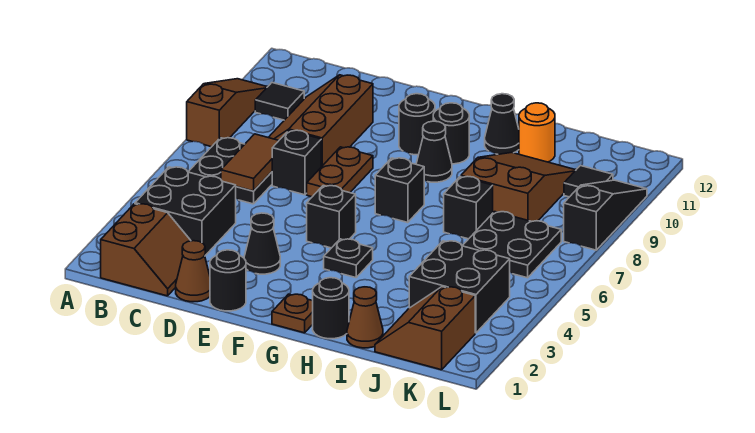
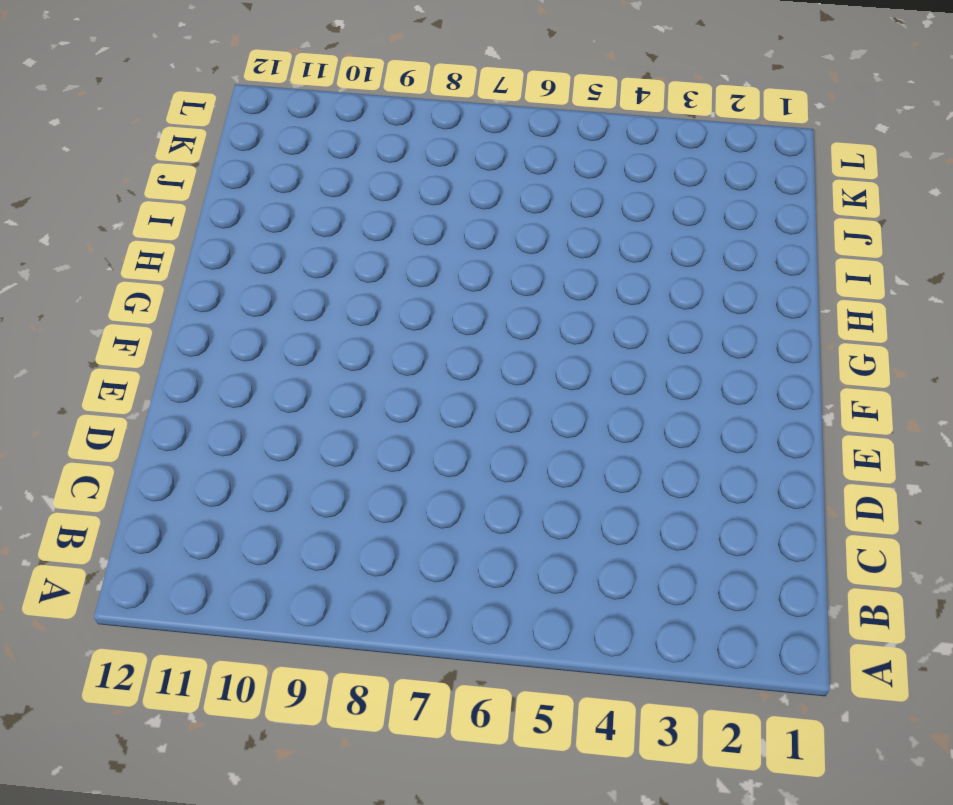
none -> brown slope A8:A10 level 1 top 8
none -> brown slope B1:C2 level 1 top B
none -> black brick B3:C4 level 1
none -> black plate B6:C7 level 1

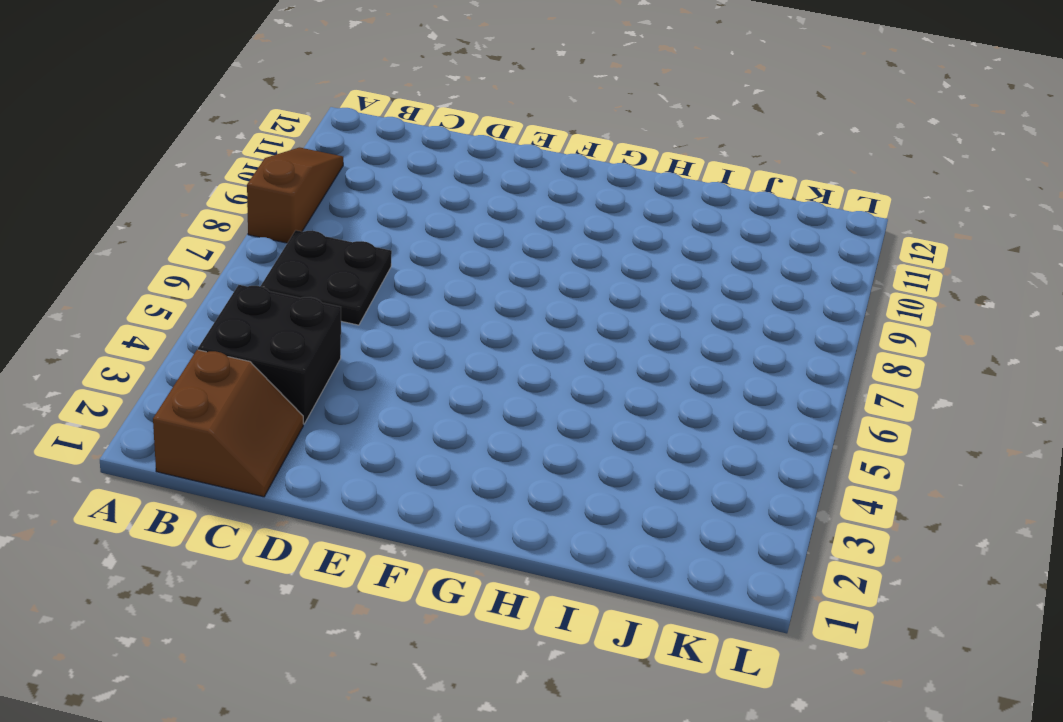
none -> black tile B10 level 1
none -> brown slope C8:D10 level 1 top D
none -> brown cone D1 level 1
none -> black brick D7 level 1

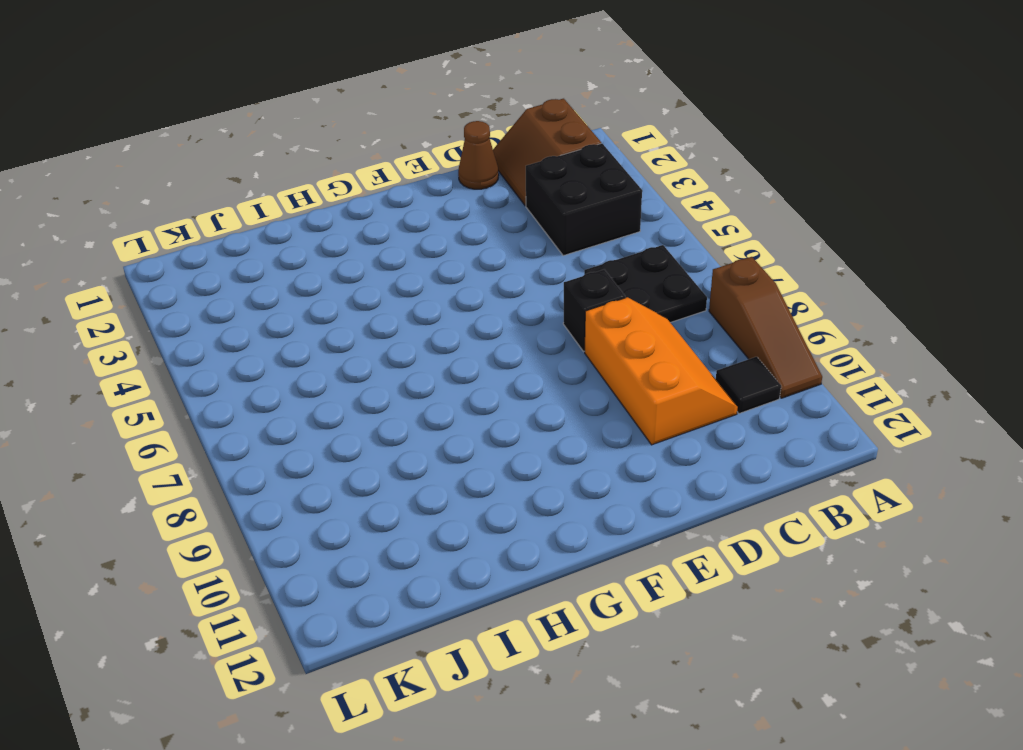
orange slope C8:D10 level 1 top D -> brown slope C8:D10 level 1 top D
none -> black round brick E1 level 1
none -> black cone E3 level 1
none -> brown plate E7:E8 level 1
none -> black brick F5 level 1

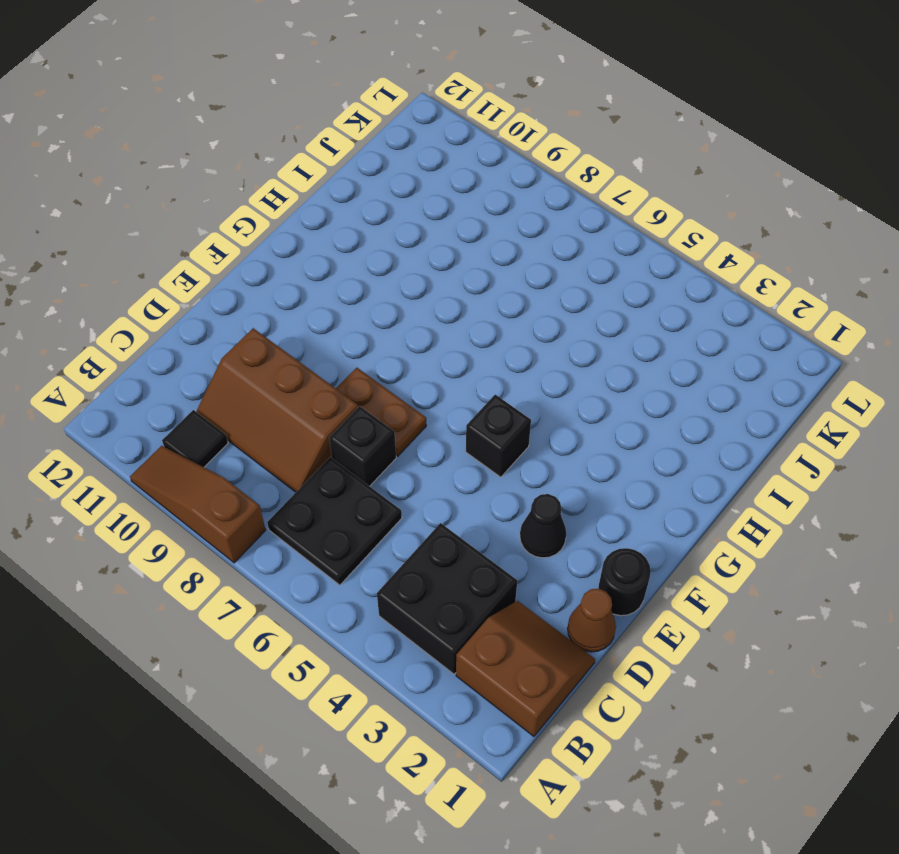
none -> black round brick F10 level 1
none -> brown plate G1 level 1
none -> black plate G4 level 1
none -> black brick G7 level 1

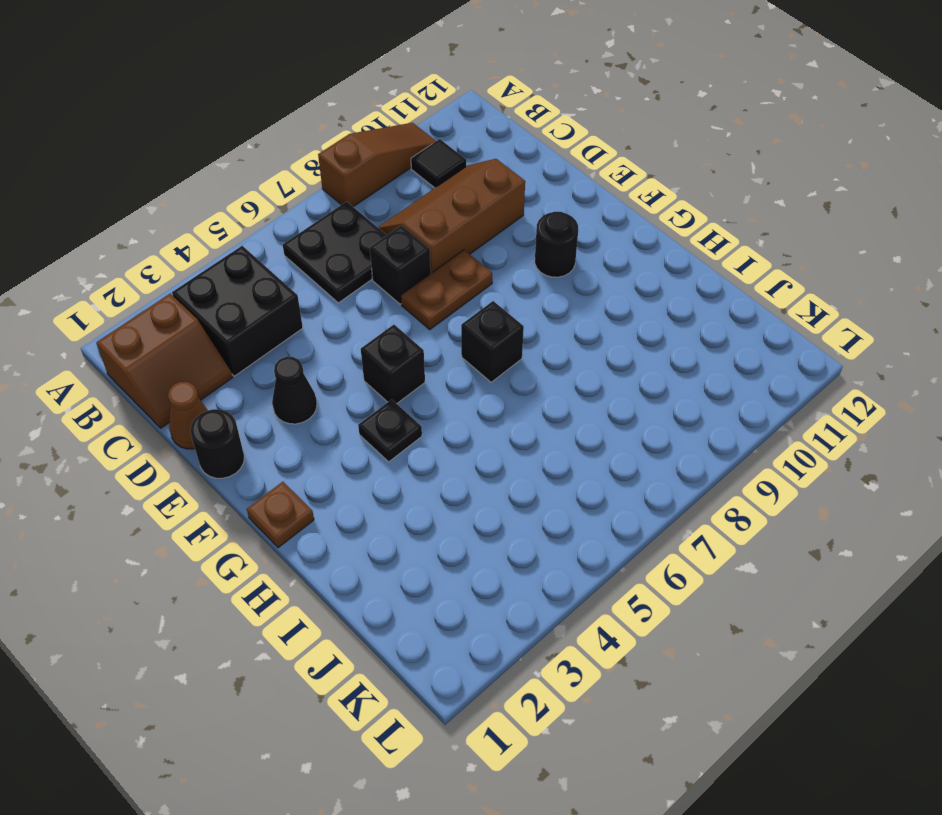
none -> black cone G9 level 1
none -> black round brick G10 level 1
none -> black round brick H1 level 1
none -> black cone H11 level 1

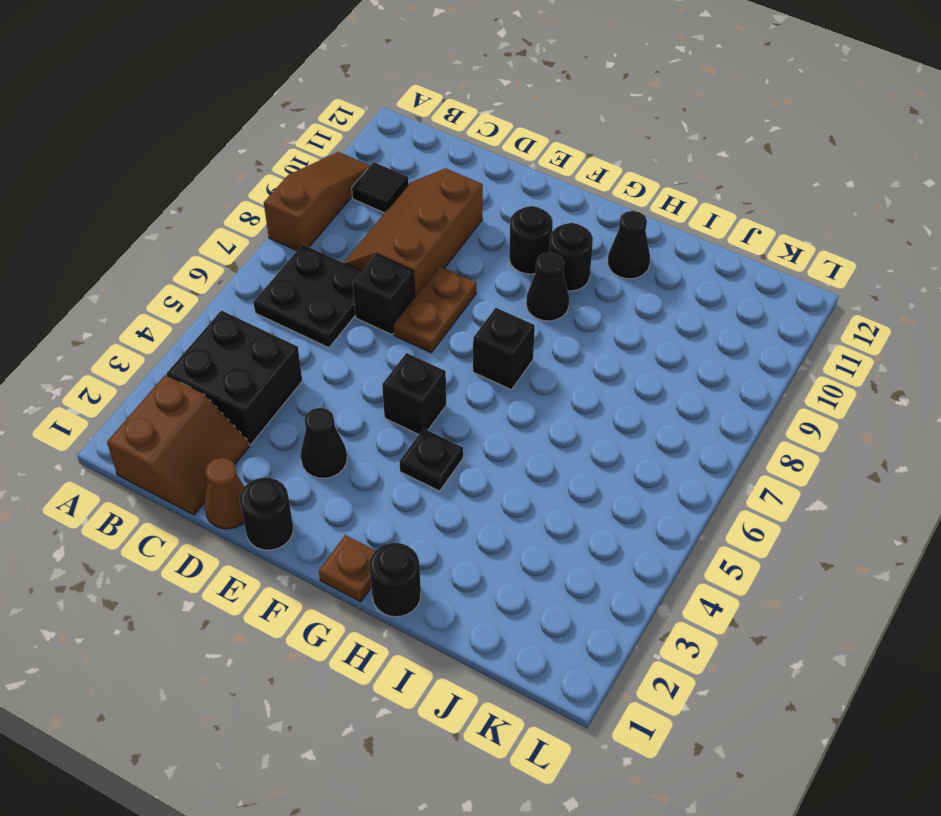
none -> brown cone I1 level 1
none -> black brick I7 level 1
none -> brown slope I8:J10 level 1 top 8
none -> orange round brick I11 level 1

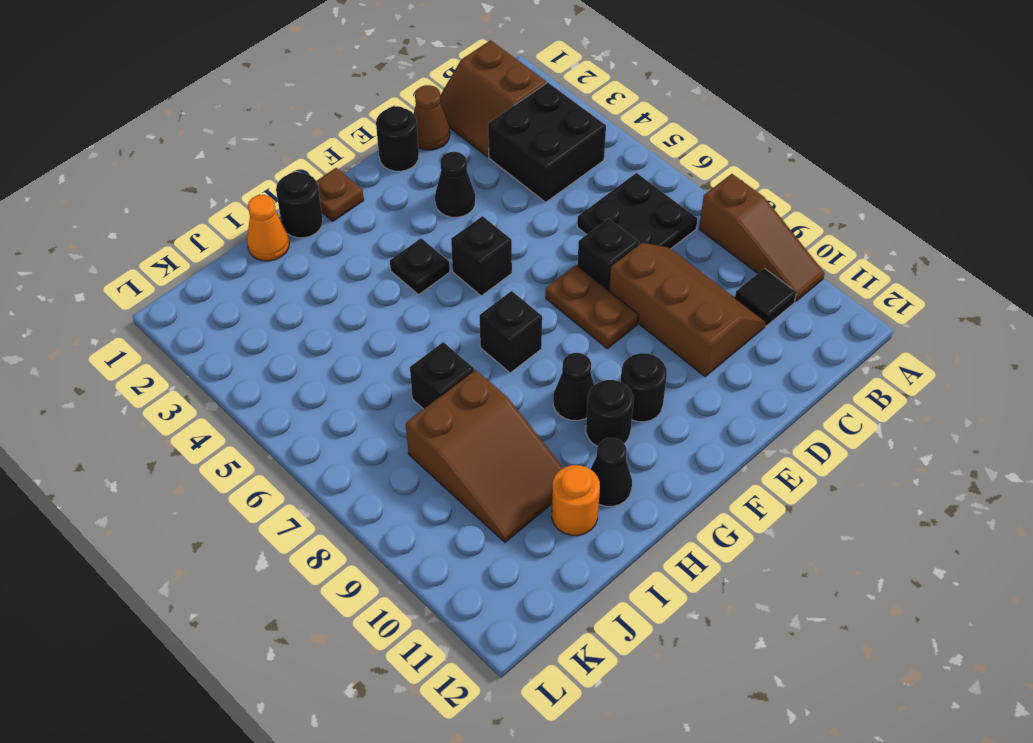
orange cone I1 level 1 -> brown cone I1 level 1
none -> brown slope J1:K2 level 1 top K
none -> black brick J3:K4 level 1
none -> black plate J6:K7 level 1
none -> black tile K10 level 1

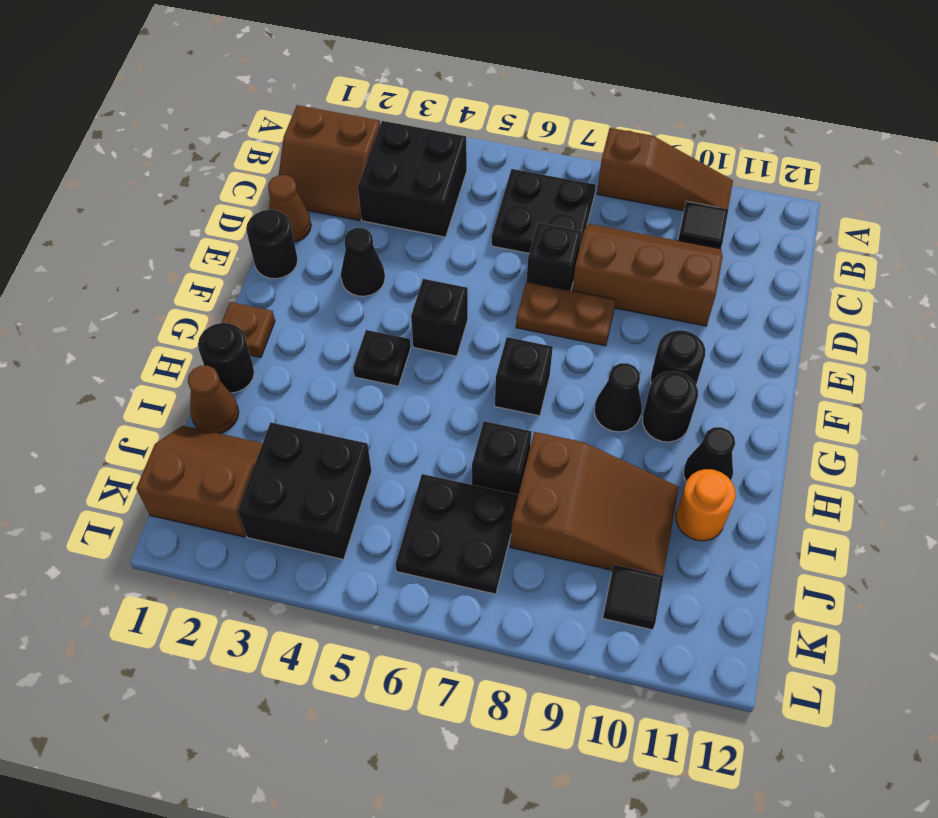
none -> black slope L8:L10 level 1 top 8
none -> brown tile C6:C7 level 2

